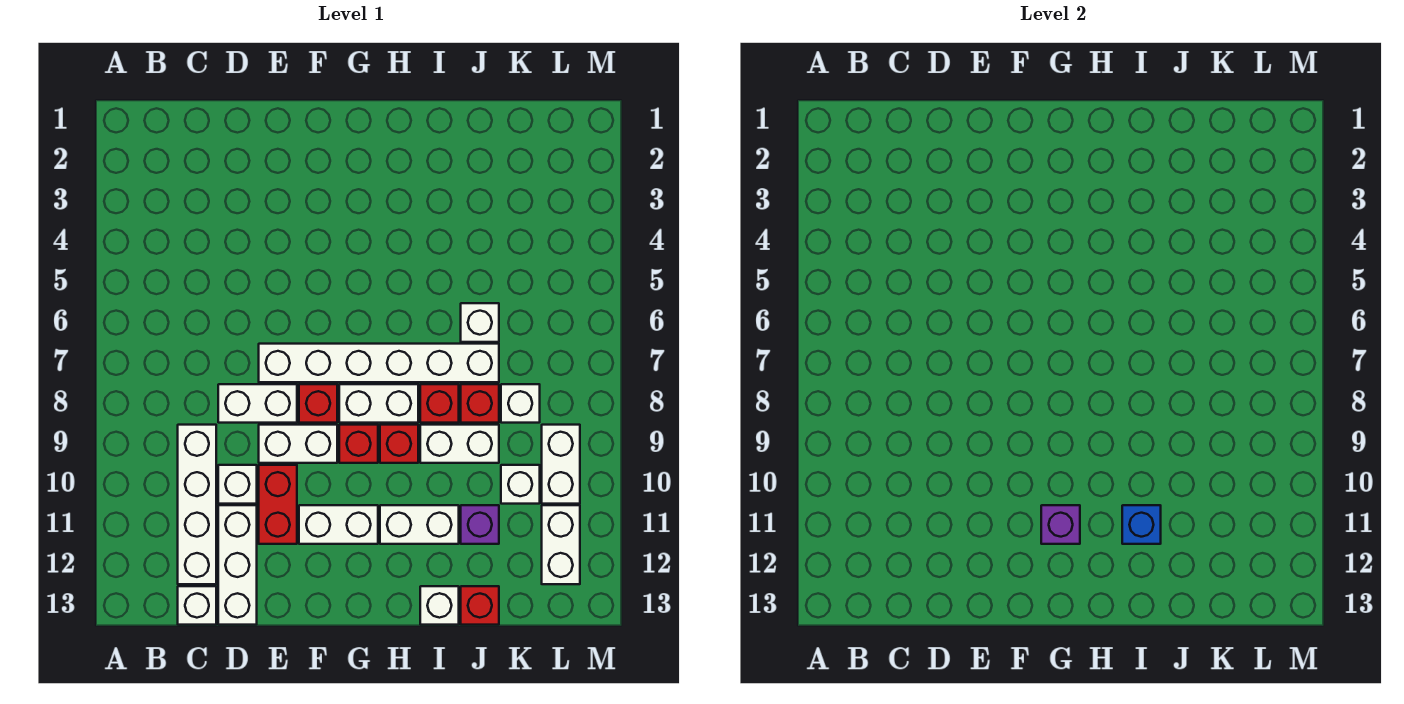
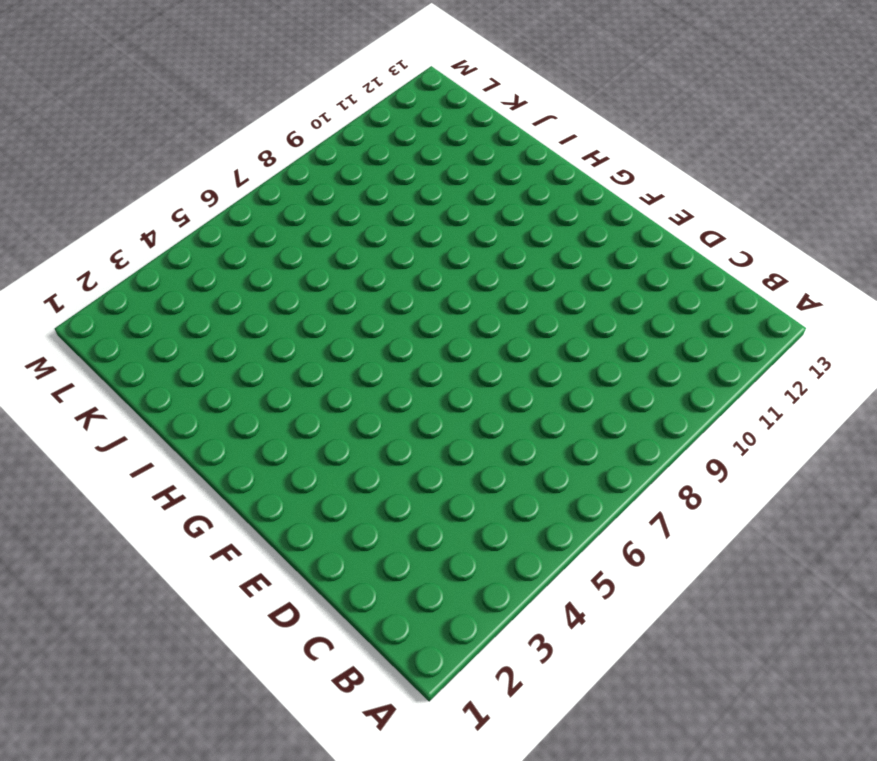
none -> white brick C9:C12 level 1
none -> white brick C13 level 1
none -> white brick D8:E8 level 1

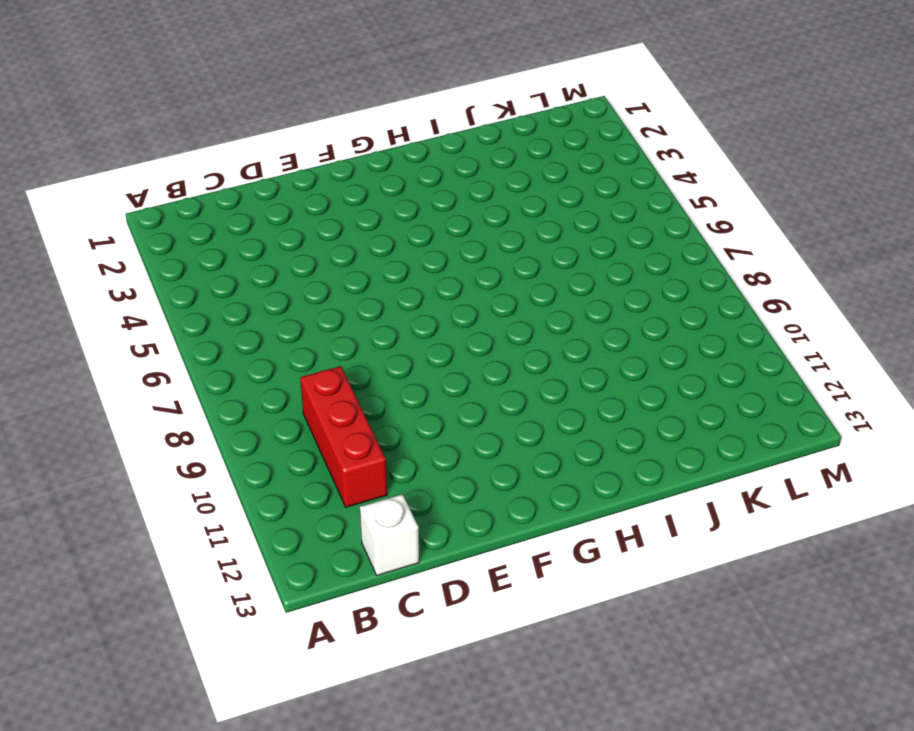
red brick C9:C11 level 1 -> white brick C9:C12 level 1
none -> white brick D8:E8 level 1
none -> white brick D10 level 1
none -> white brick D11:D13 level 1

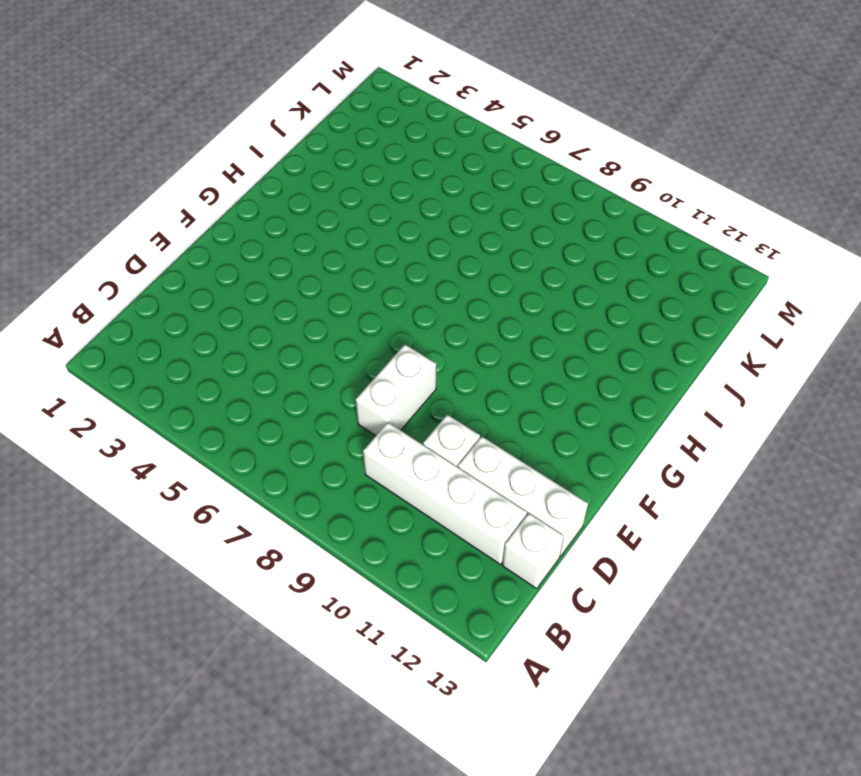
none -> white brick E7:J7 level 1
none -> white brick E9:F9 level 1
none -> red brick E10:E11 level 1

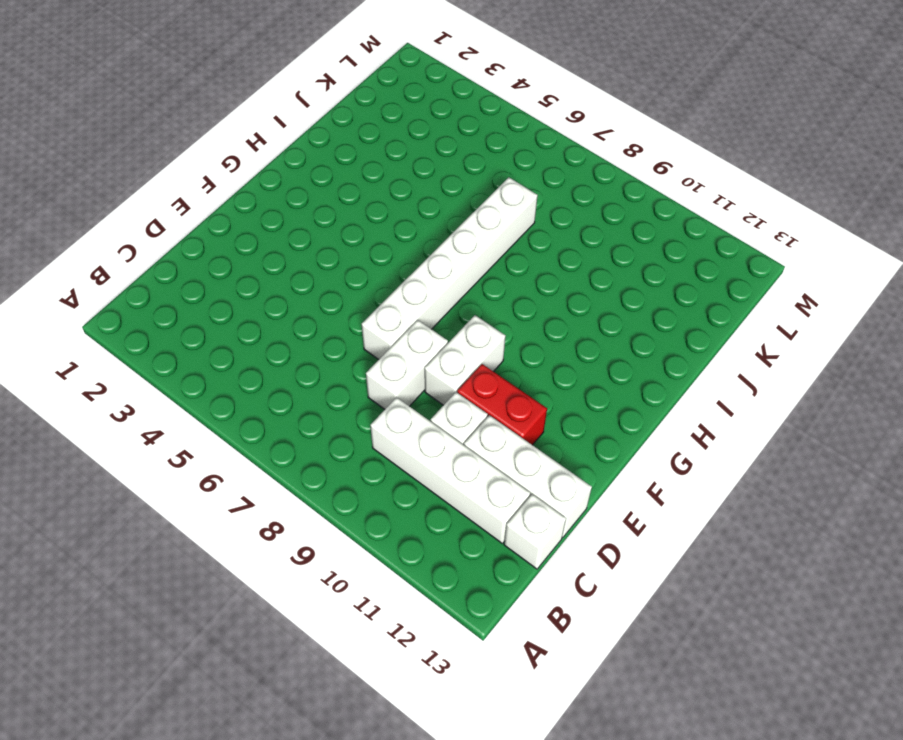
none -> red brick F8 level 1
none -> white brick F11:G11 level 1
none -> white brick G8:H8 level 1

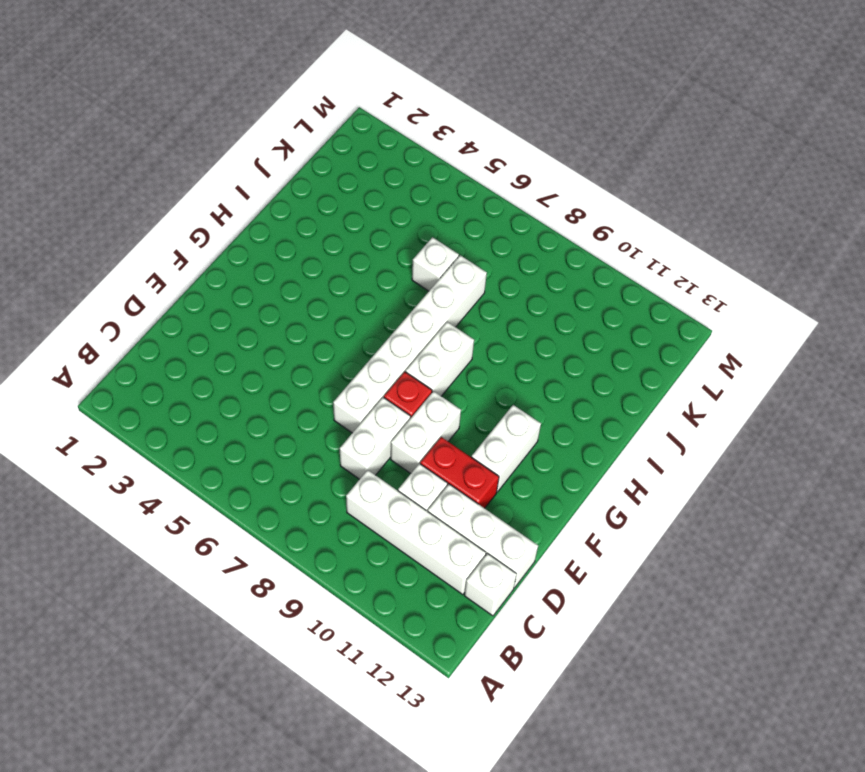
none -> red brick G9 level 1
none -> red brick H9 level 1
none -> white brick H11:I11 level 1

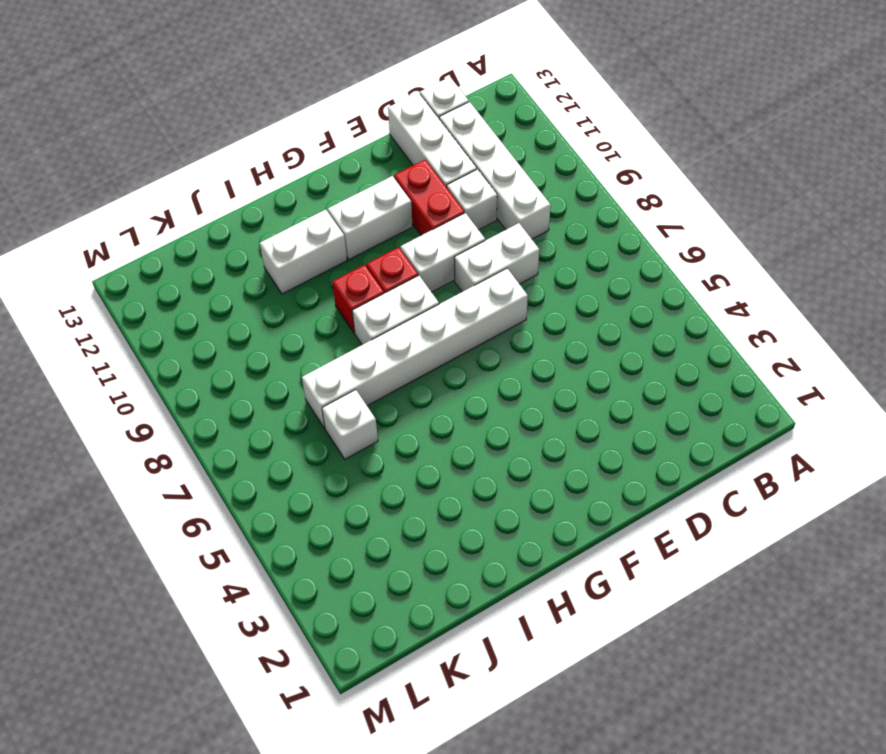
none -> red brick F8 level 1
none -> red brick I8 level 1
none -> white brick I9:J9 level 1

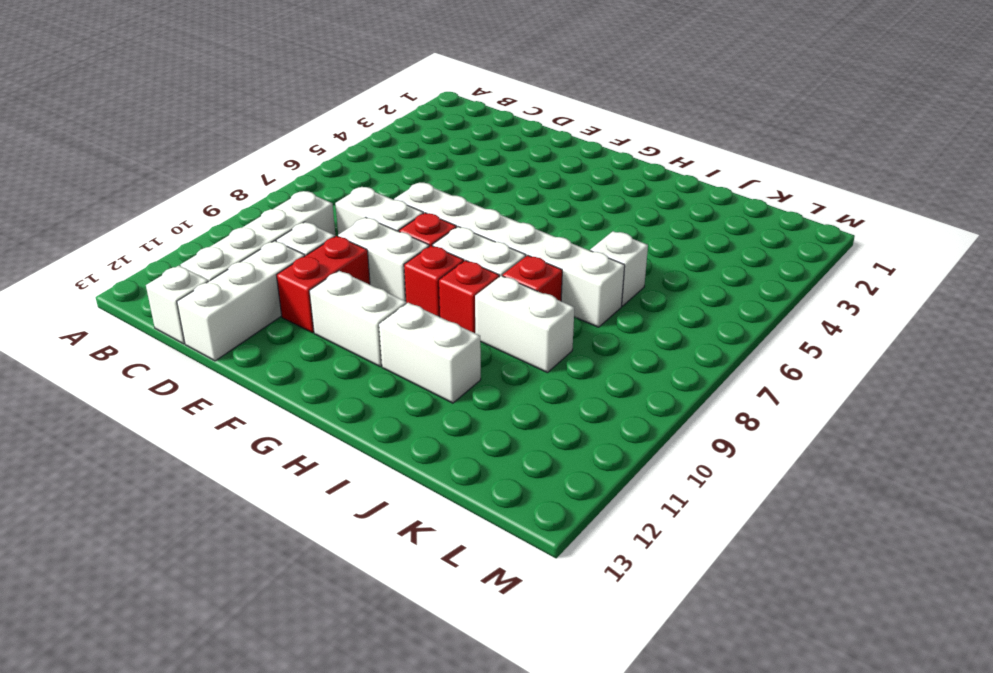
none -> white brick I13 level 1
none -> red brick J8 level 1
none -> purple brick J11 level 1

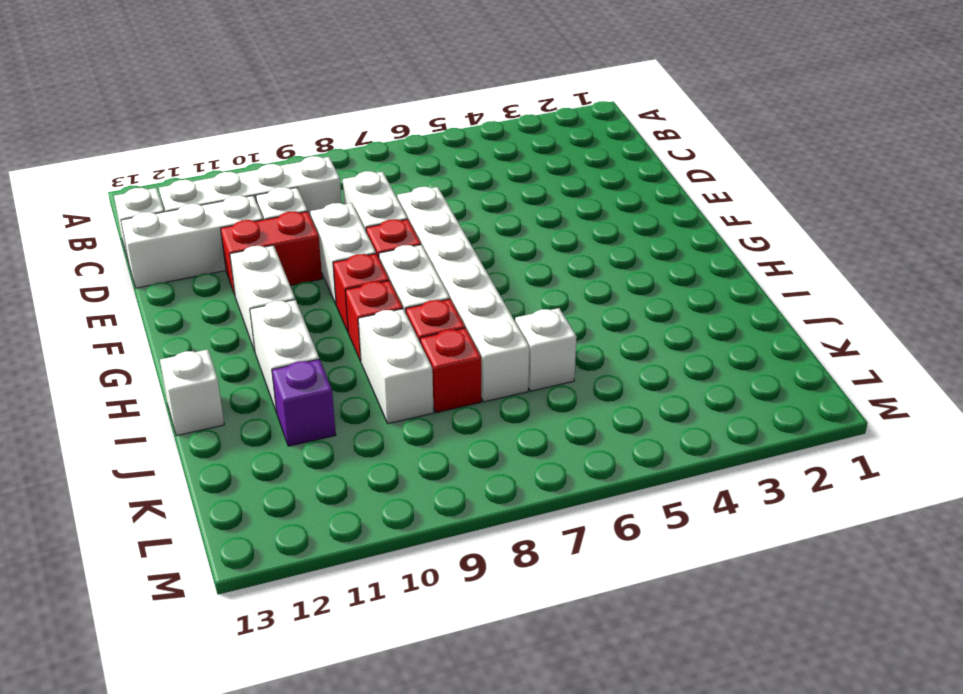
none -> red brick J13 level 1
none -> white brick K8 level 1
none -> white brick K10 level 1

